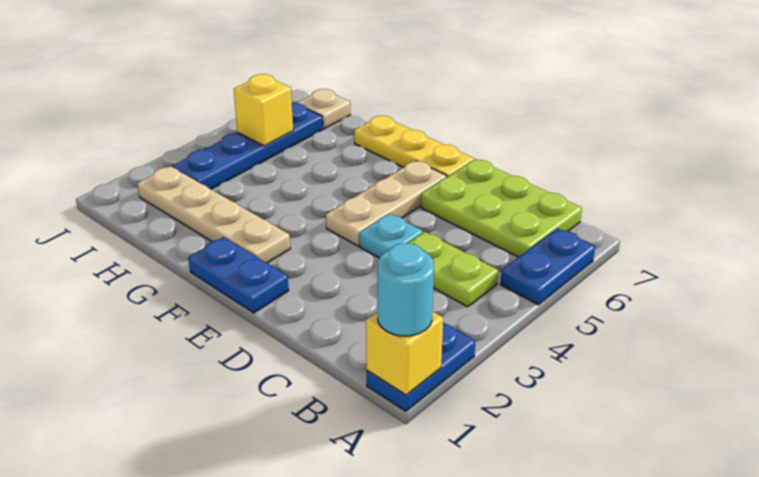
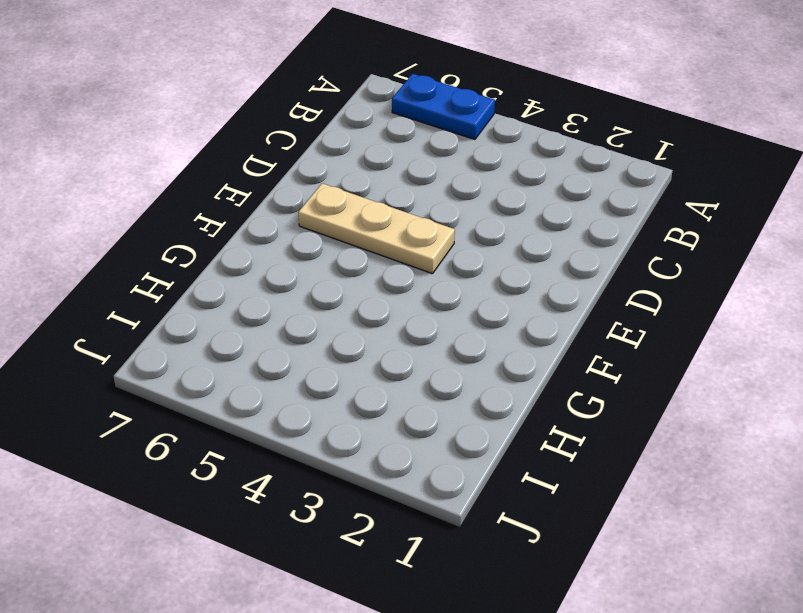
none -> blue plate A1:A2 level 1
none -> lime plate B4:C4 level 1
none -> lime plate B6:D7 level 1

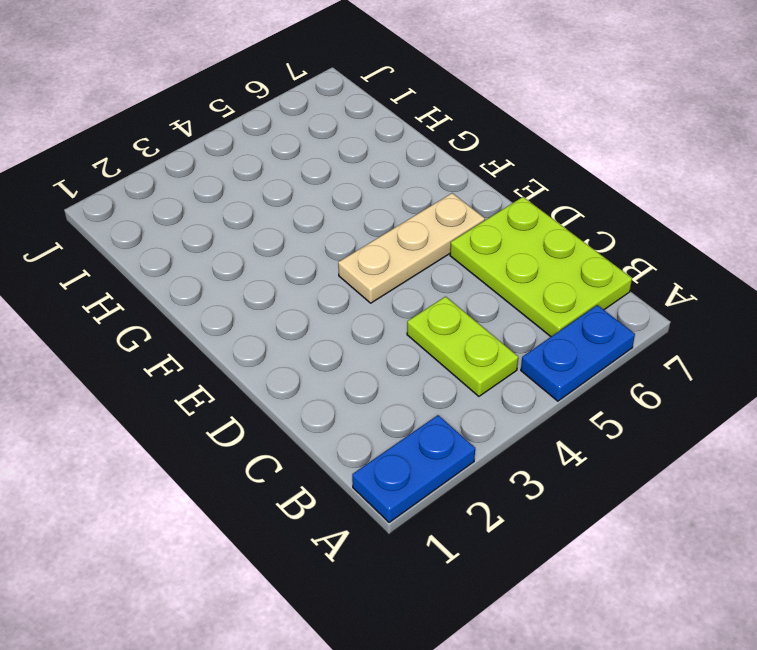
none -> cyan plate D4 level 1
none -> blue plate E1:F1 level 1
none -> yellow plate E7:G7 level 1

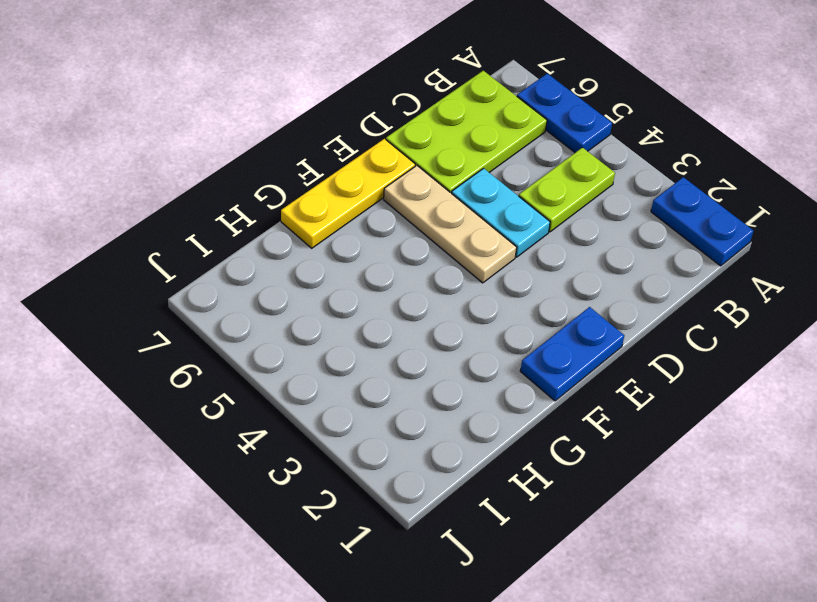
cyan plate D4:D5 level 1 -> cyan plate D4 level 1
none -> tan plate F2:I2 level 1
none -> blue plate I3:I6 level 1
none -> tan plate I7 level 1

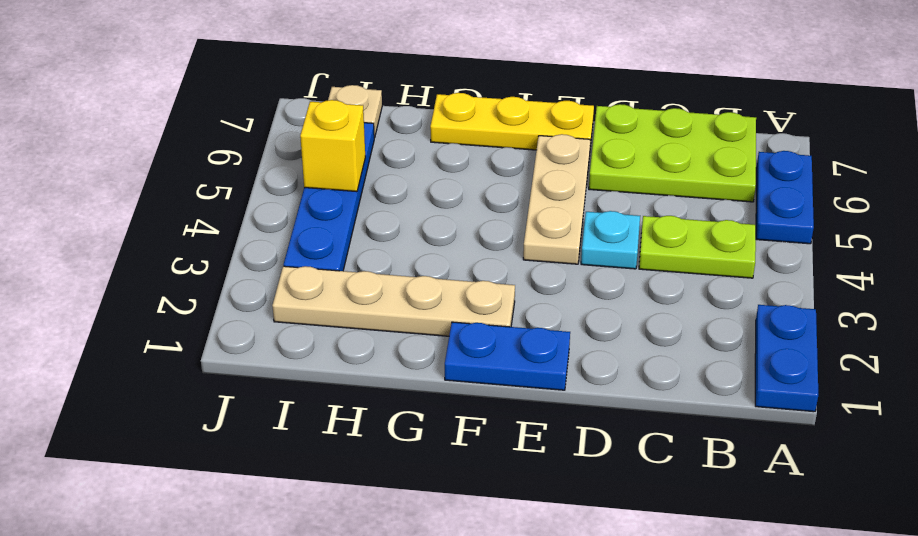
none -> yellow brick A1 level 2
none -> cyan round brick A1 level 3

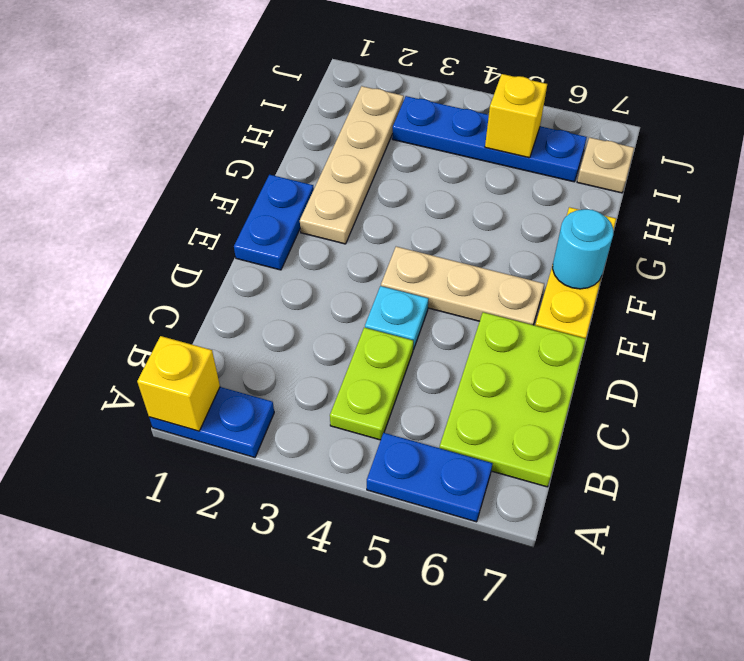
cyan round brick F7 level 2 -> cyan round brick A1 level 3

